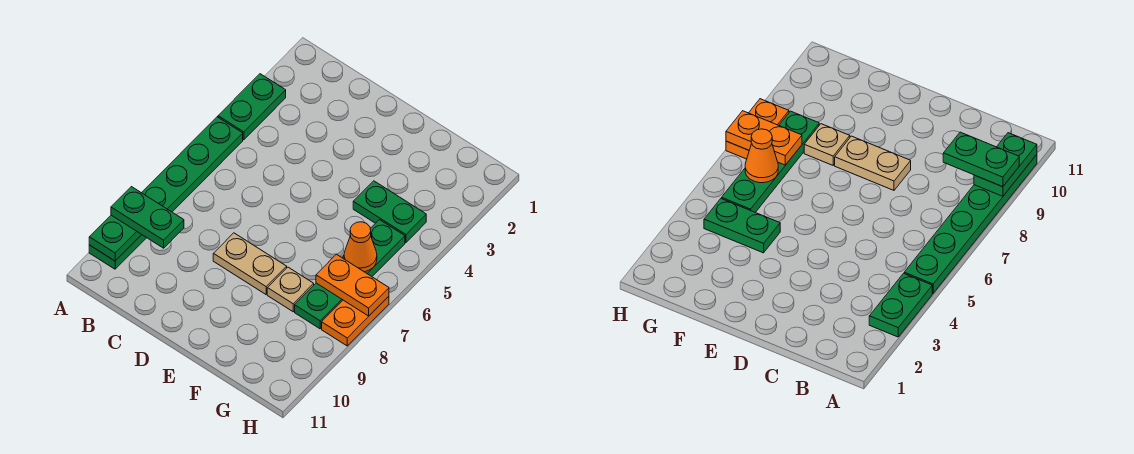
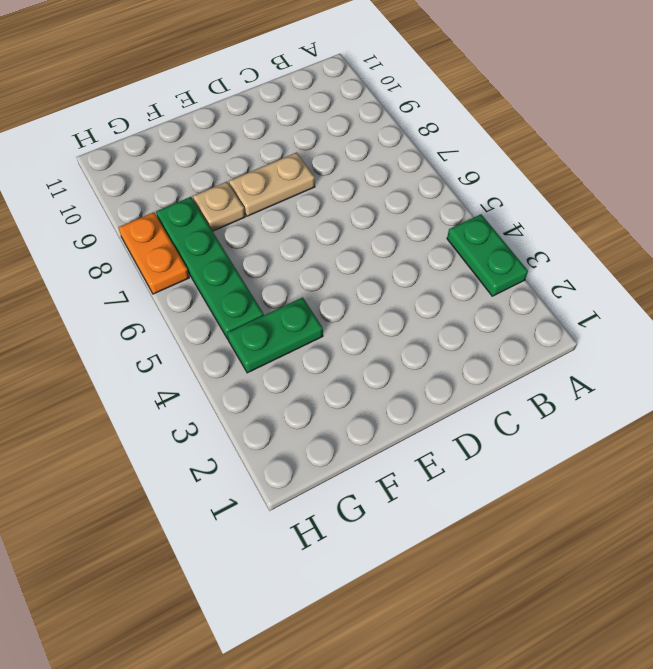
none -> green plate A5:A10 level 1
none -> green plate A9:A10 level 2

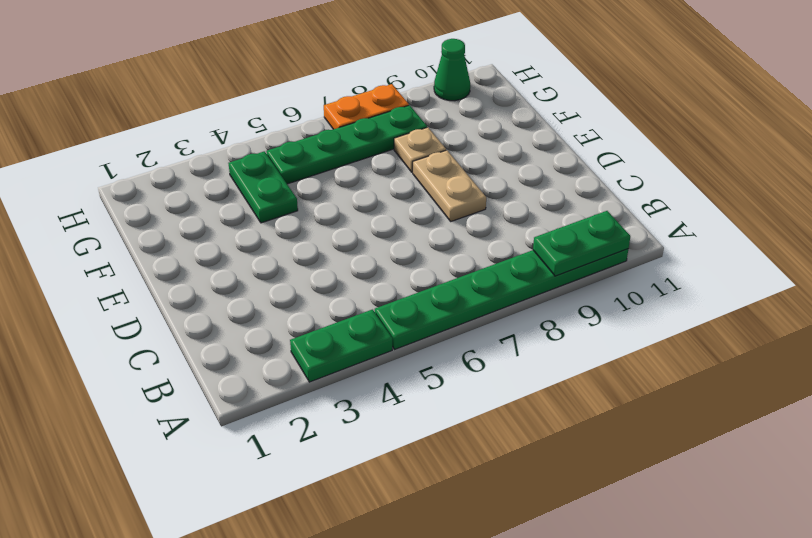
green cone H10 level 1 -> none
none -> orange cone G6 level 2
none -> orange plate G7:H7 level 2

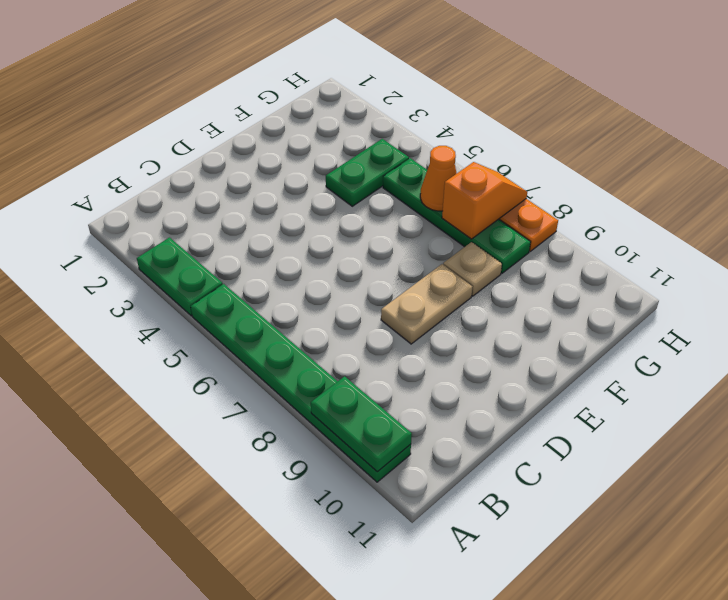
orange slope G7:H7 level 2 top G -> orange plate G7:H7 level 2
none -> green plate A9:B9 level 3

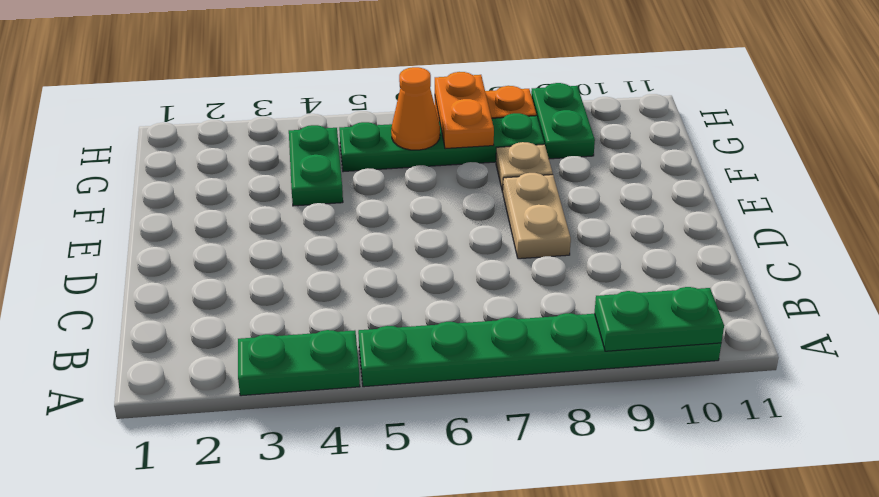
green plate G9:H9 level 1 -> green plate A9:B9 level 3

